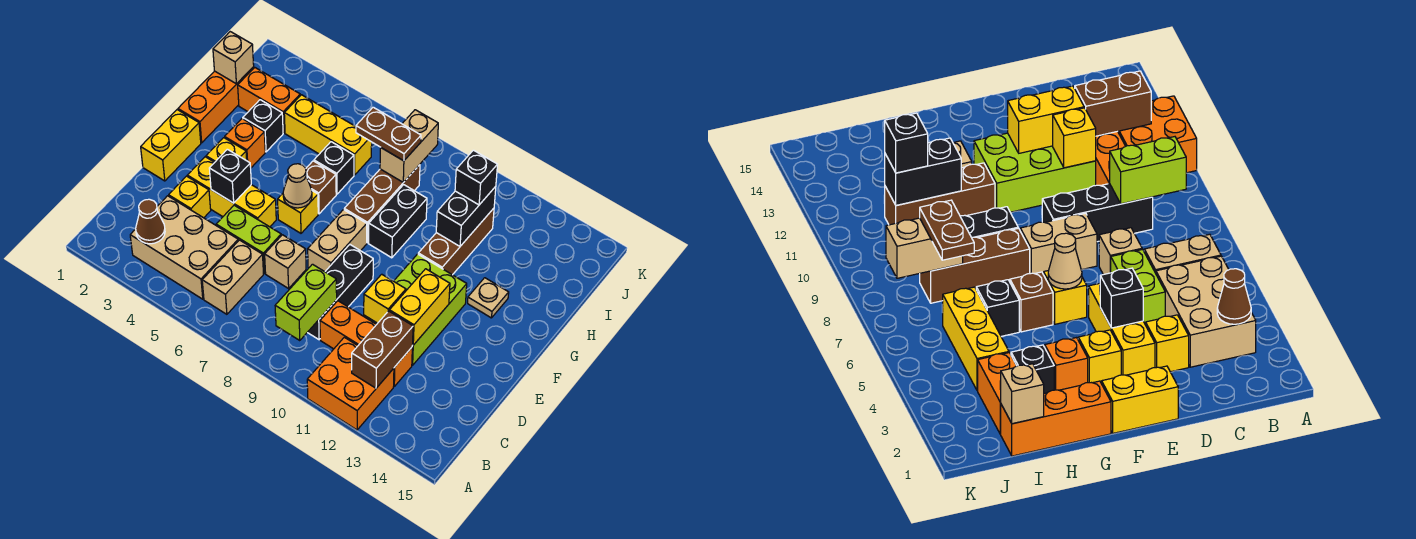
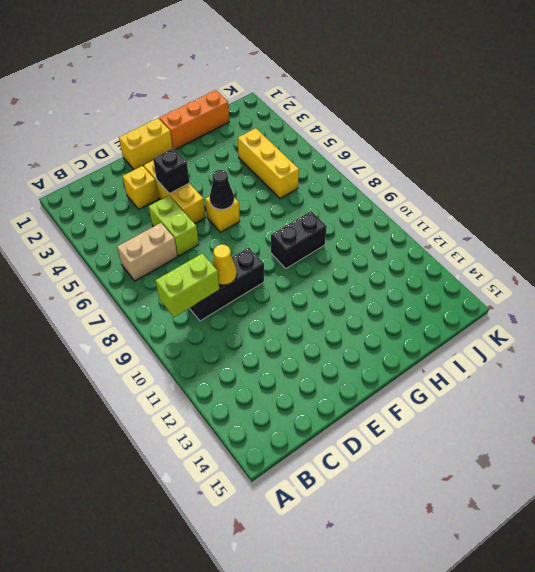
yellow cone D9 level 2 -> none
black cone F6 level 2 -> tan cone F6 level 2
none -> orange brick A11:B12 level 1
none -> tan brick B3:C5 level 1
none -> orange brick C10:C12 level 1
none -> tan brick D7 level 1

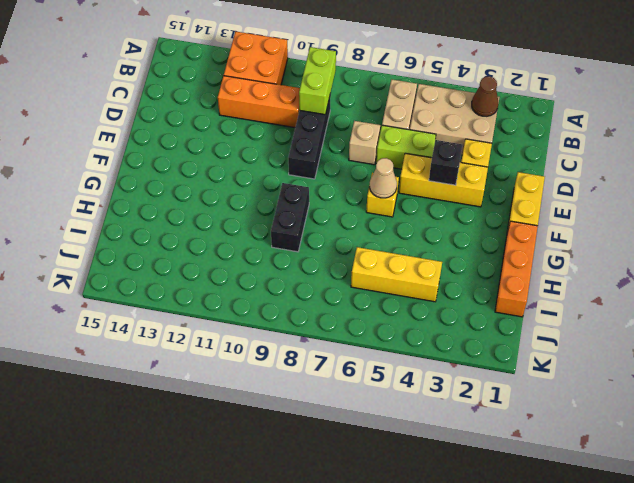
none -> lime brick D11:F12 level 1
none -> tan brick E8:F8 level 1
none -> yellow brick F3 level 1
none -> orange brick G3 level 1

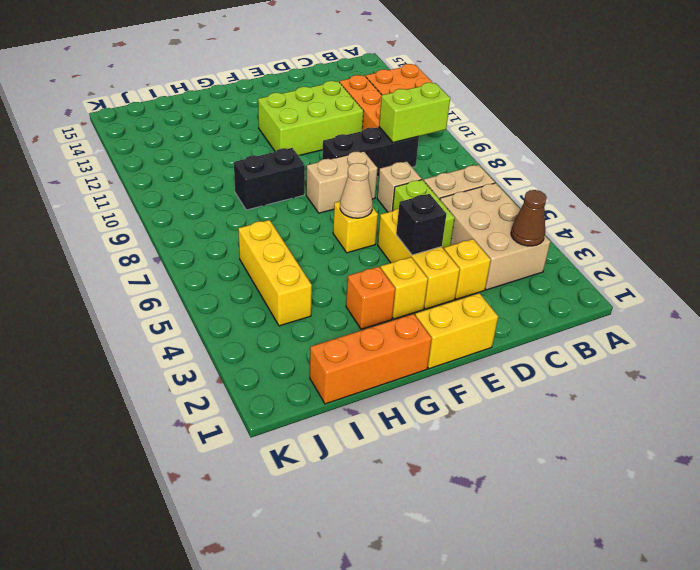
none -> brown brick G6 level 1
none -> brown brick G8:I8 level 1
none -> brown brick G11:I11 level 1
none -> tan plate G13 level 1

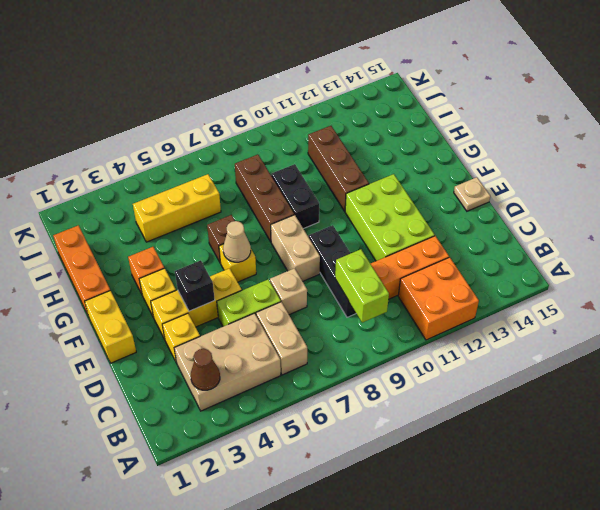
tan plate E15 level 1 -> tan plate G13 level 1
none -> black brick H3 level 1
none -> black brick H6 level 1
none -> orange brick I2:I3 level 1
none -> brown brick B12:C12 level 2

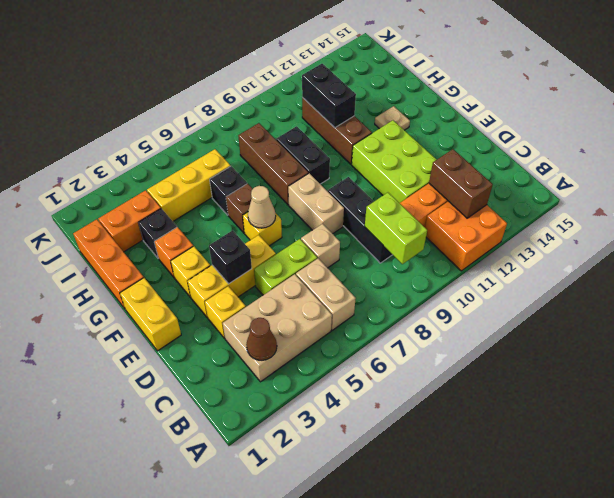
none -> yellow brick D11 level 2
none -> yellow brick D12:E12 level 2
none -> tan brick I1 level 2
none -> tan brick I8:J8 level 2

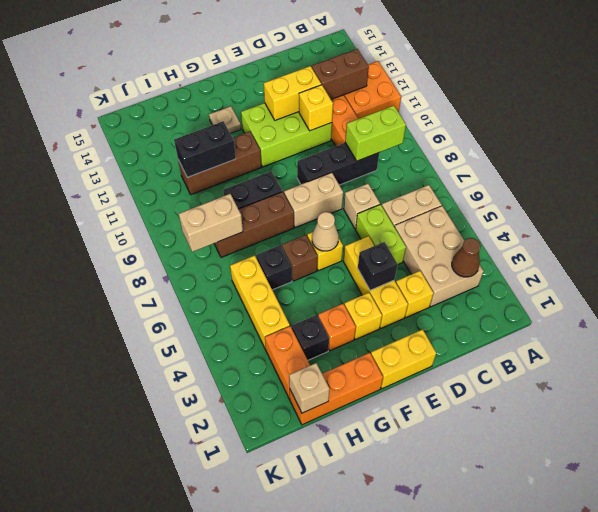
none -> brown plate I7:I8 level 3
none -> black brick I11 level 3

